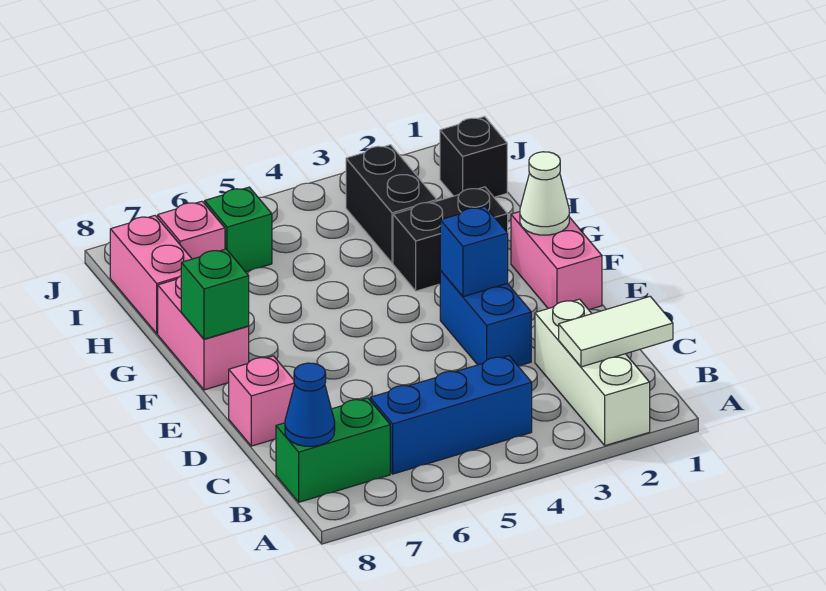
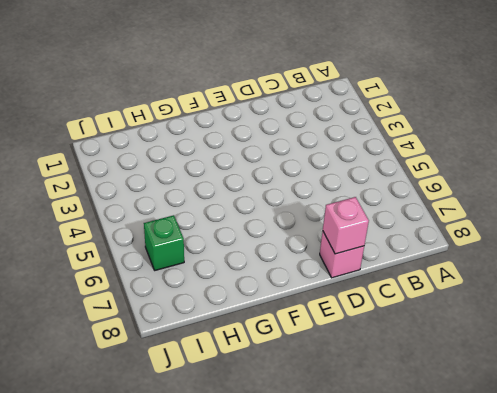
pink brick D8 level 2 -> pink brick I7 level 1
none -> white brick A2:C2 level 1
none -> blue brick B4:B6 level 1
none -> green brick B7:B8 level 1

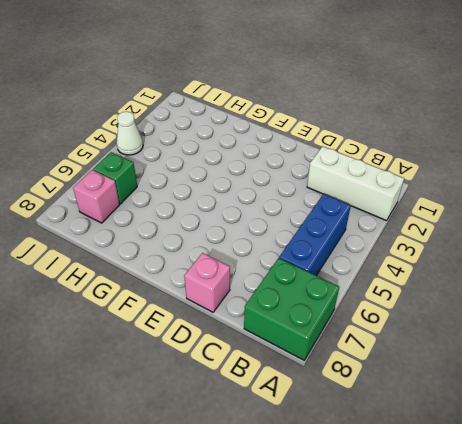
green brick A7:B8 level 1 -> green brick B7:B8 level 1
white cone J4 level 1 -> white cone F1 level 2
none -> blue brick D3:E3 level 1
none -> pink brick E1:F1 level 1
none -> pink brick F8:G8 level 1

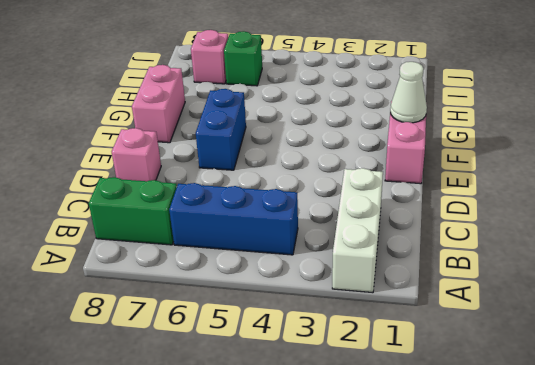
blue brick E6:F6 level 1 -> blue brick D3:E3 level 1
none -> black brick G2:G3 level 1
none -> black brick H3:I3 level 1
none -> pink brick H8:I8 level 1

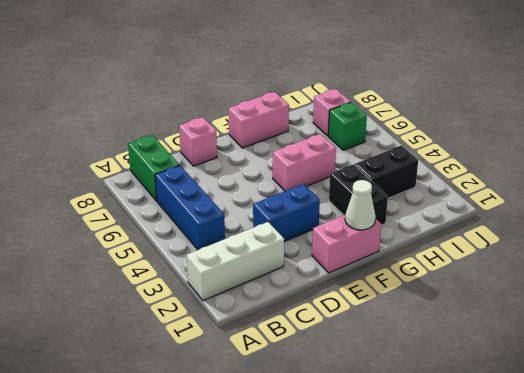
pink brick F5:G5 level 1 -> pink brick H8:I8 level 1
none -> black brick I1 level 1
none -> white tile B1:B2 level 2
none -> blue cone B8 level 2

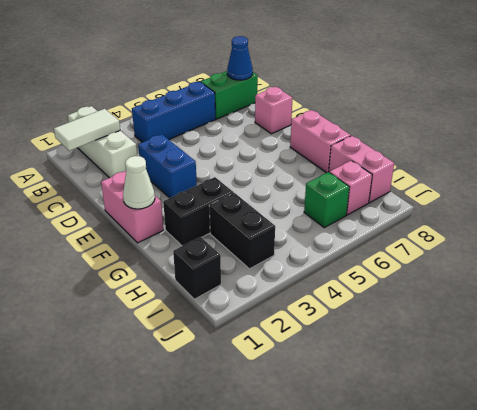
none -> blue brick E3 level 2
none -> green brick F8 level 2

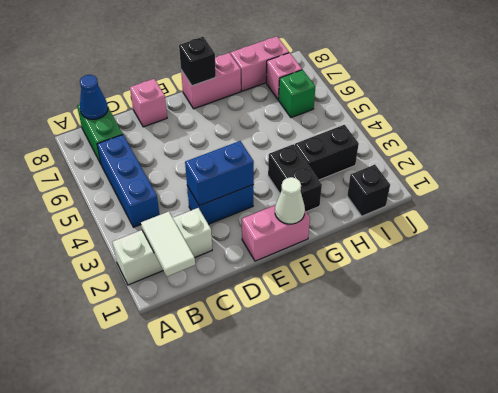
blue brick D3:E3 level 2 -> blue brick E3 level 2
black brick F8 level 2 -> green brick F8 level 2

